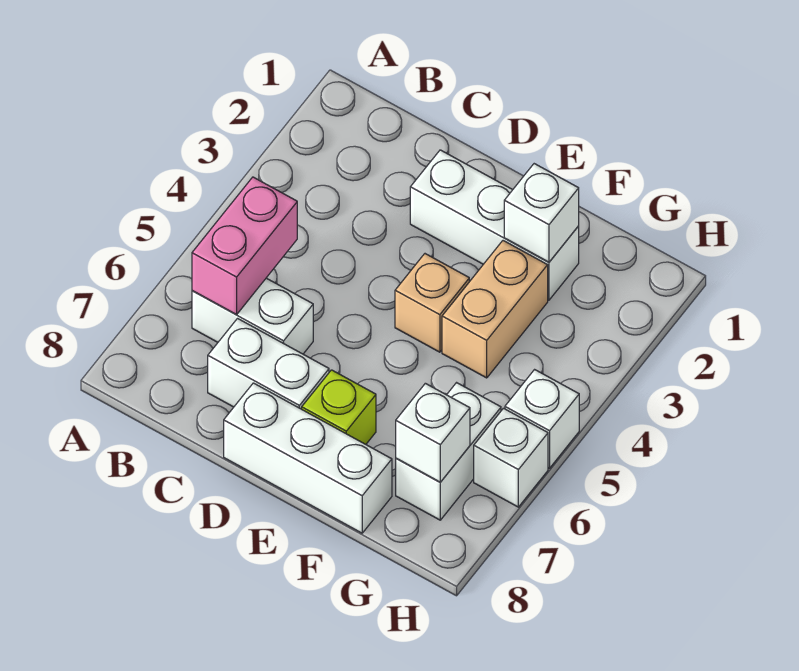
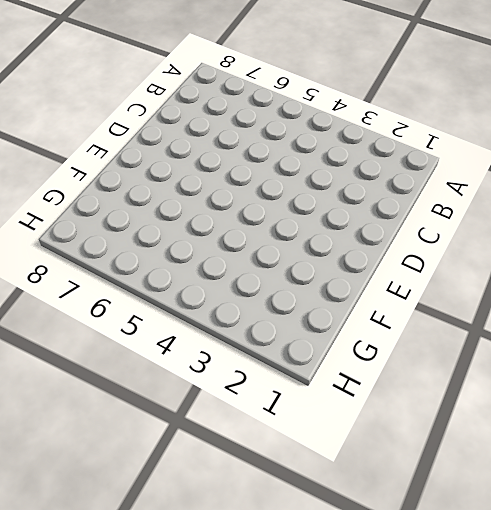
none -> white brick B6:C6 level 1
none -> white brick C7:D7 level 1
none -> white brick D2:F2 level 1

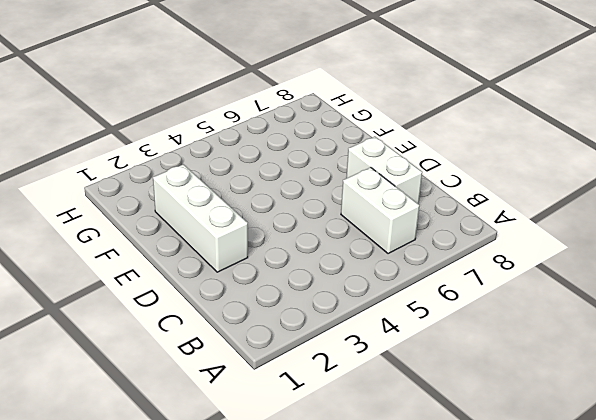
none -> white brick D8:F8 level 1
none -> tan brick E4 level 1
none -> lime brick E7 level 1

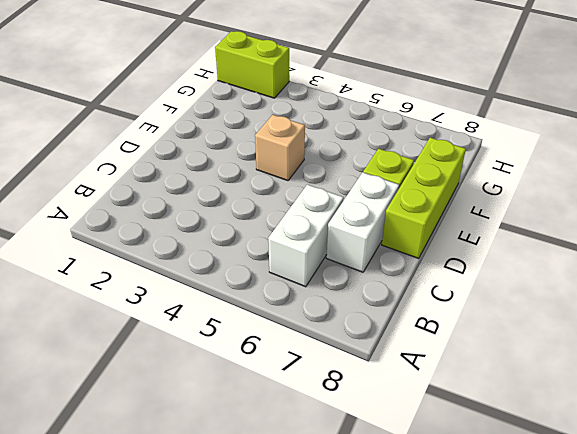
lime brick D8:F8 level 1 -> white brick D8:F8 level 1
lime brick H1:H2 level 1 -> none
none -> white brick D2:F2 level 1
none -> tan brick F3:F4 level 1
none -> white brick G6:G7 level 1

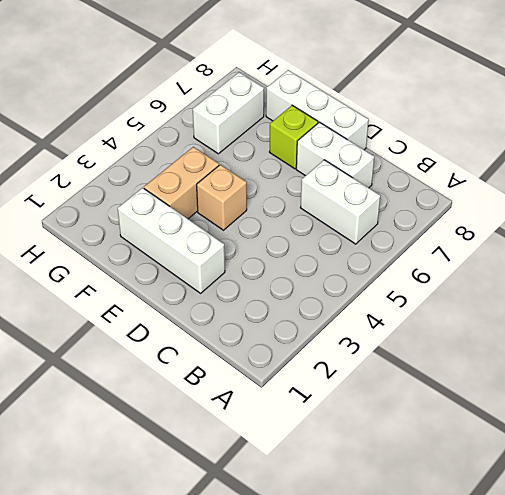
none -> white brick H5 level 1
none -> white brick H6 level 1
none -> pink brick B5:B6 level 2

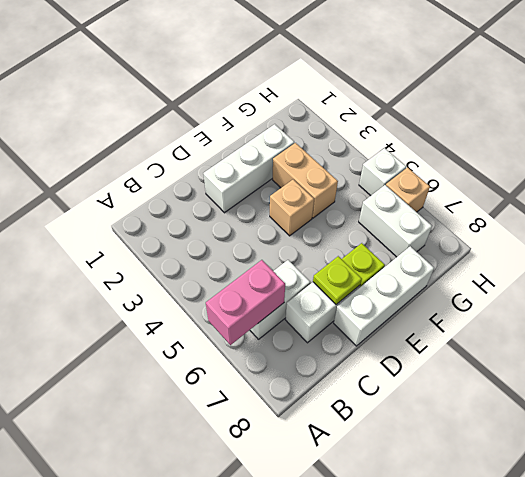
pink brick A6:B6 level 2 -> pink brick B5:B6 level 2
lime plate D7 level 2 -> none
tan brick H6 level 1 -> white brick H6 level 1
none -> white brick F2 level 2
none -> white brick G7 level 2

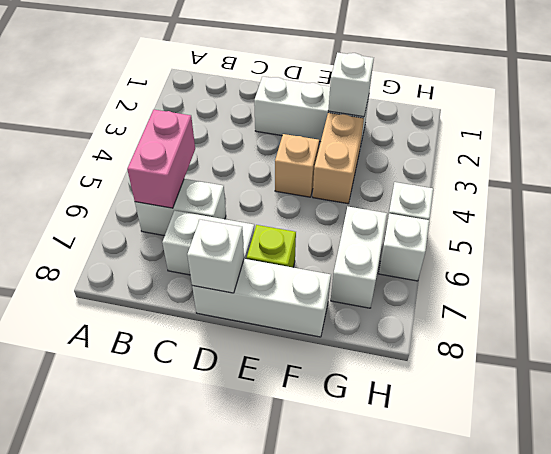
white brick D8 level 2 -> white brick G7 level 2

